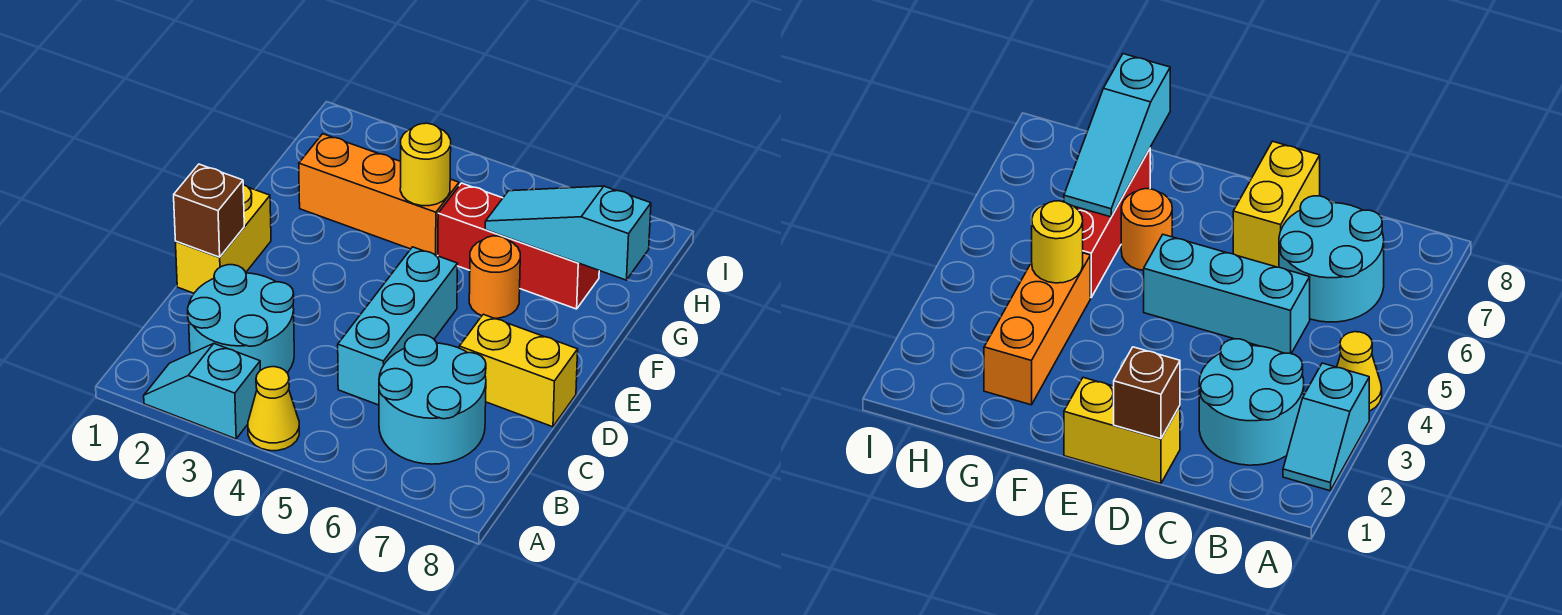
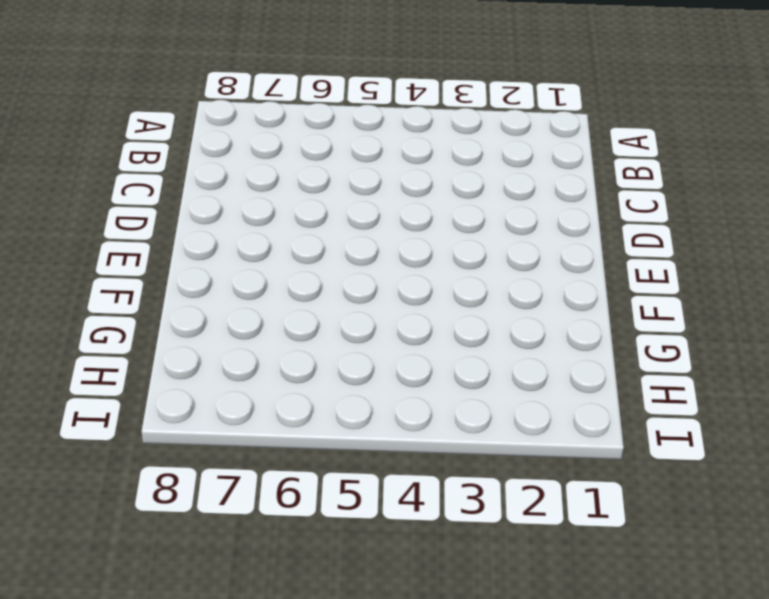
none -> cyan slope A2:A3 level 1 top 3
none -> yellow cone A4 level 1
none -> cyan round brick B2:C3 level 1

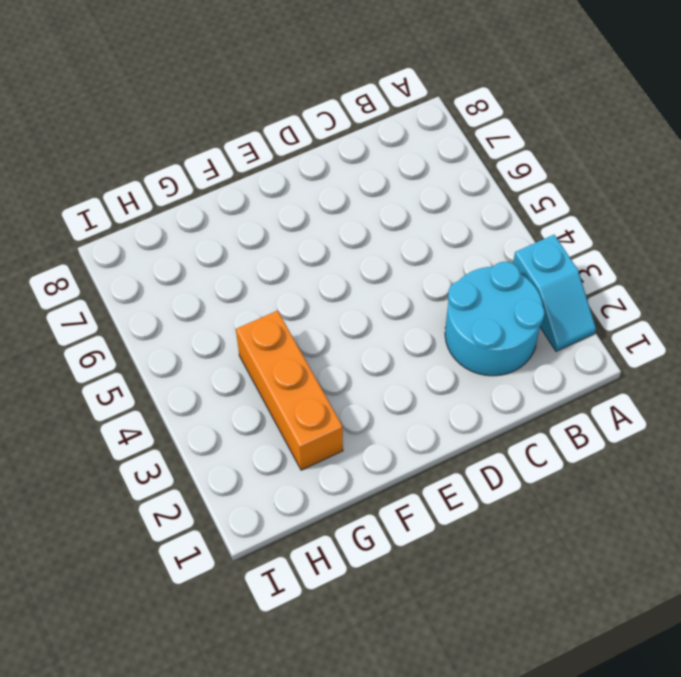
none -> yellow cone A4 level 1
none -> cyan round brick B6:C7 level 1
none -> cyan brick C5:E5 level 1

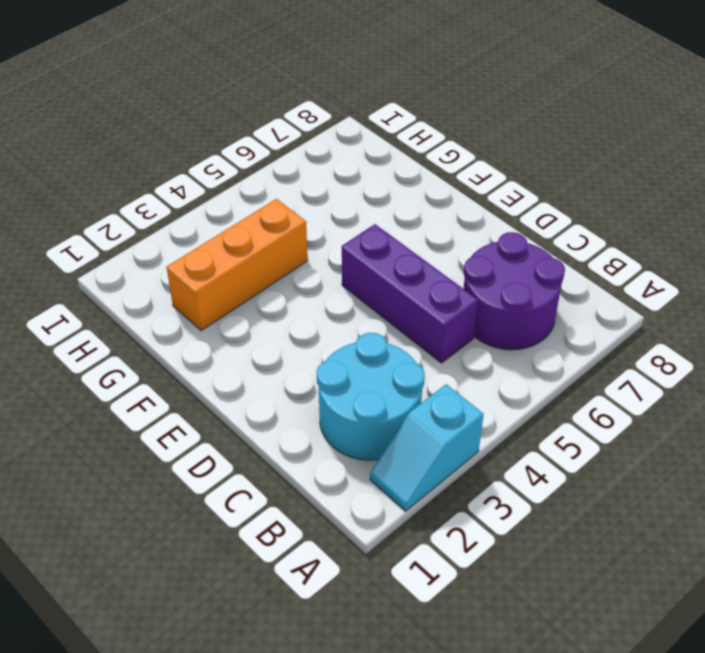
purple round brick B6:C7 level 1 -> cyan round brick B6:C7 level 1
purple brick C5:E5 level 1 -> cyan brick C5:E5 level 1
none -> yellow cone A4 level 1
none -> yellow brick D1:E1 level 1
none -> yellow brick D7:D8 level 1

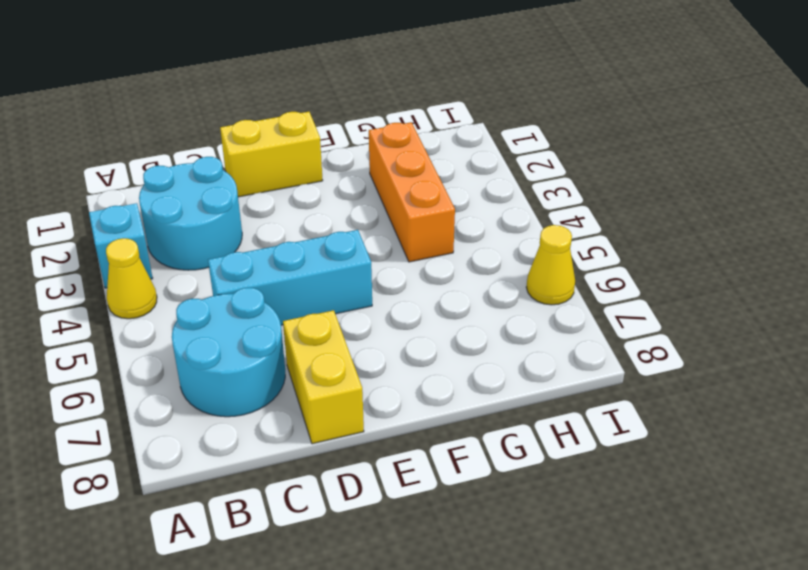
yellow cone I6 level 1 -> none
none -> orange round brick F6 level 1
none -> red brick G5:G7 level 1
none -> brown brick D1 level 2

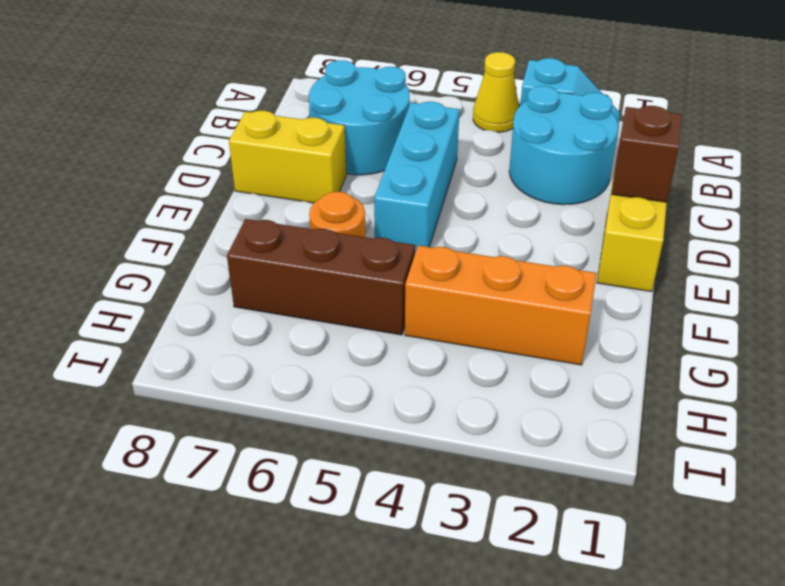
brown brick G5:G7 level 1 -> red brick G5:G7 level 1
none -> yellow round brick G4 level 2
none -> cyan slope G6:G8 level 2 top 8

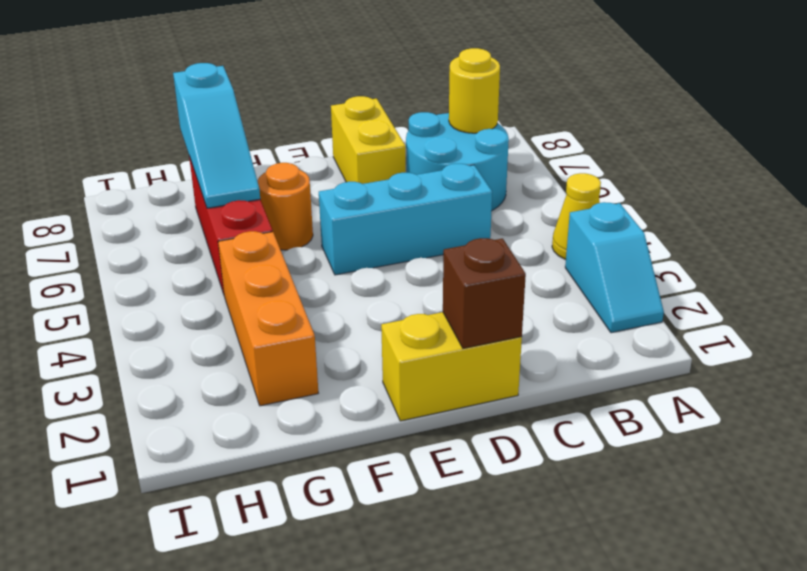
yellow round brick B7 level 2 -> yellow round brick G4 level 2
none -> cyan round brick B2:C3 level 1

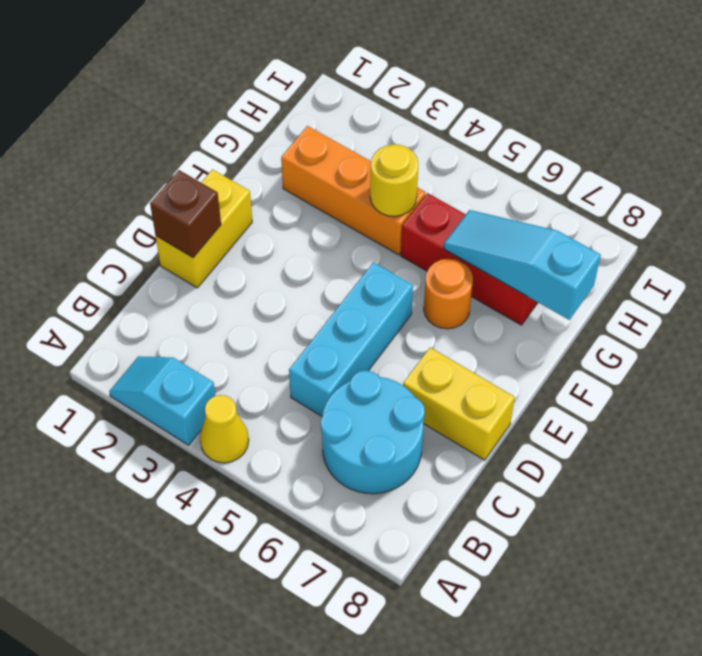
none -> cyan round brick B2:C3 level 1

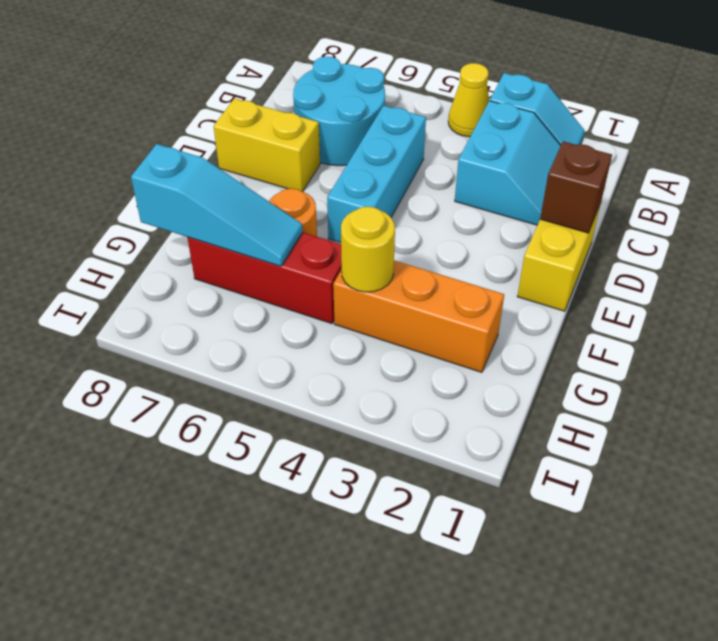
cyan slope B2:C3 level 1 top 3 -> cyan round brick B2:C3 level 1

